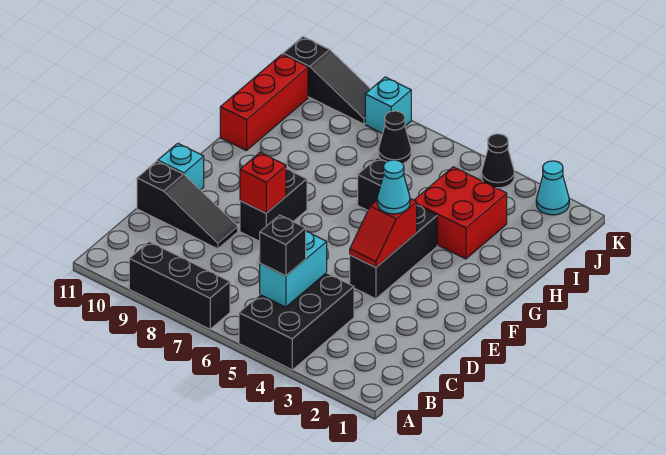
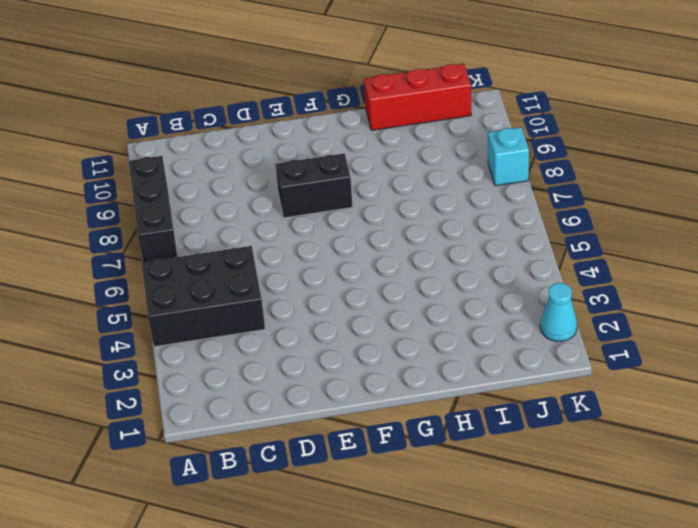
none -> black slope D9:D11 level 1 top 11
none -> black brick E4:G4 level 1
none -> cyan brick E11 level 1

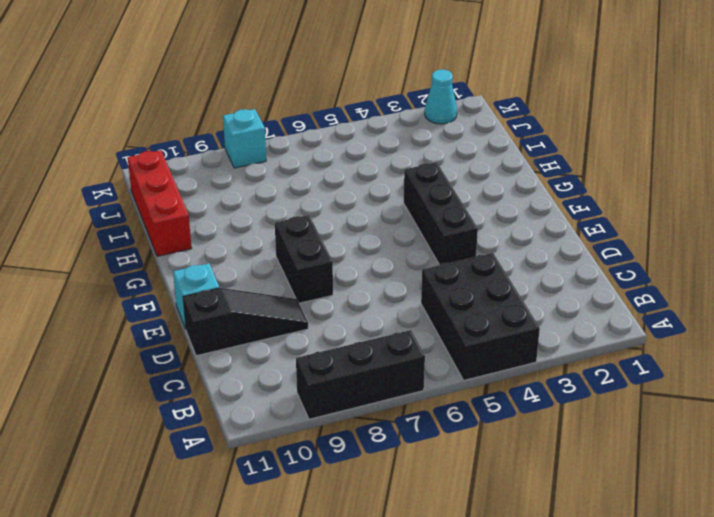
none -> red brick H3:I4 level 1
none -> black brick H6 level 1
none -> black cone J7 level 1

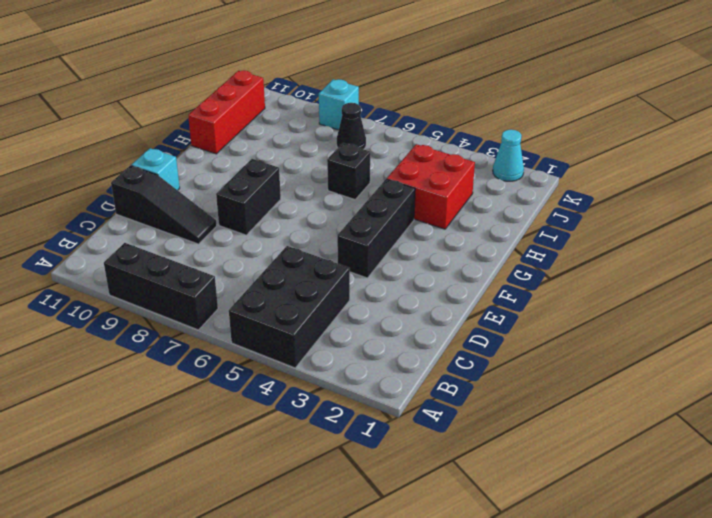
none -> black cone K4 level 1
none -> black slope K9:K11 level 1 top 11
none -> cyan brick B5:C5 level 2

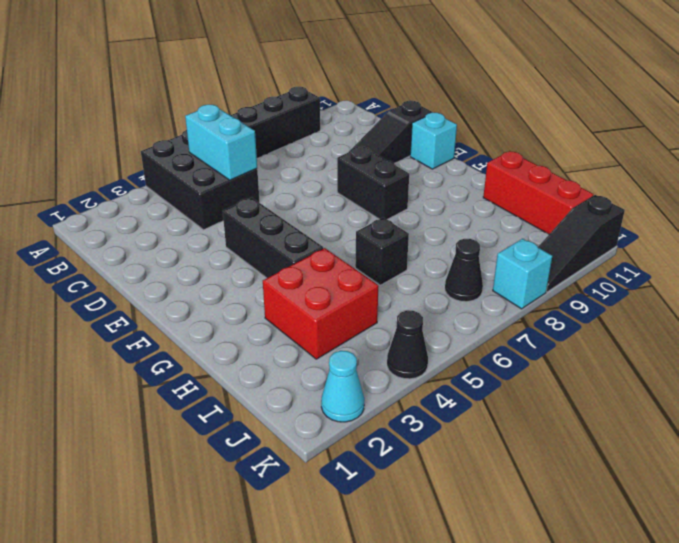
none -> red slope E4:F4 level 2 top F
none -> red brick E8 level 2
none -> black brick B5 level 3

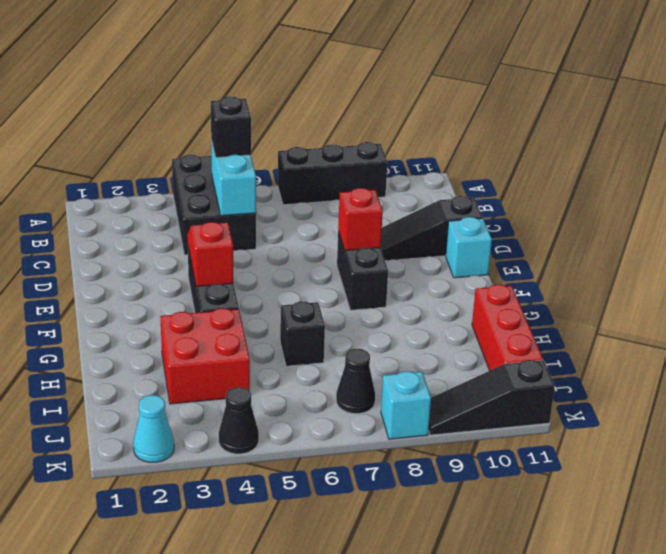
none -> cyan cone F4 level 3

